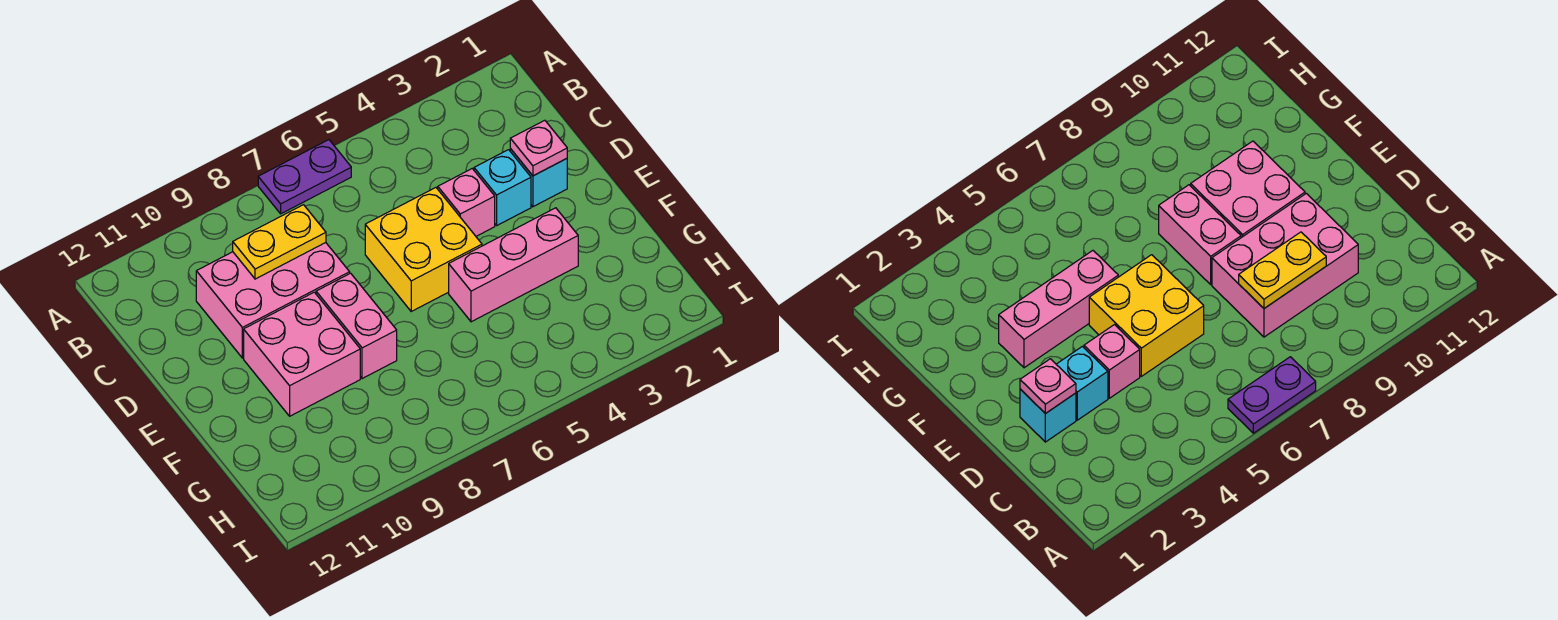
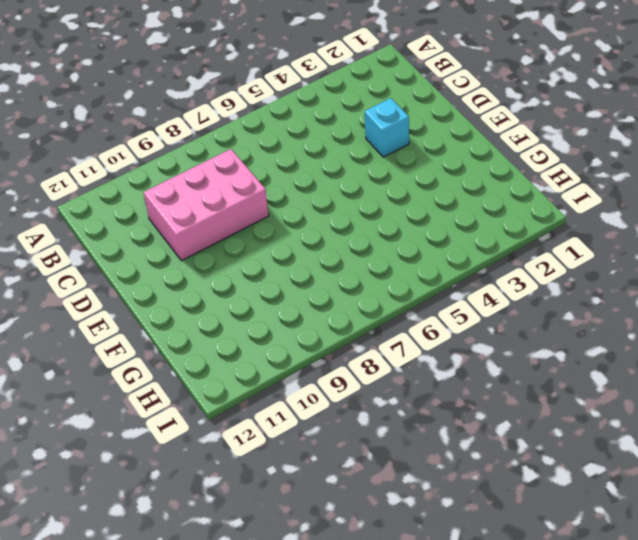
none -> purple plate A6:A7 level 1
none -> cyan brick D2 level 1

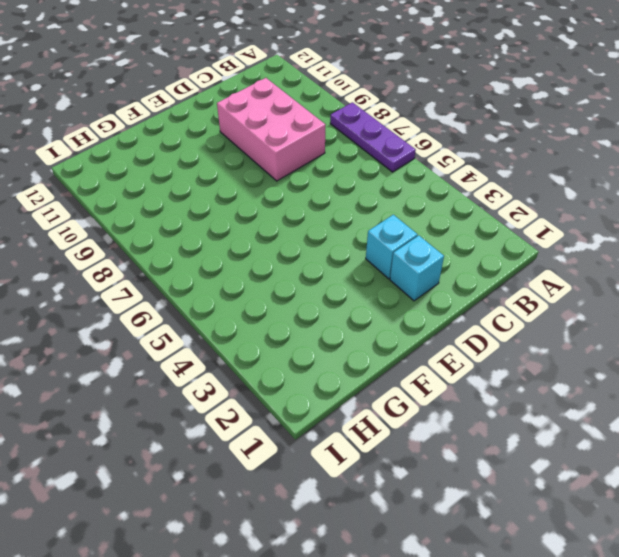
purple plate A6:A8 level 1 -> purple plate A6:A7 level 1
none -> pink brick D4 level 1
none -> yellow brick D5:E6 level 1

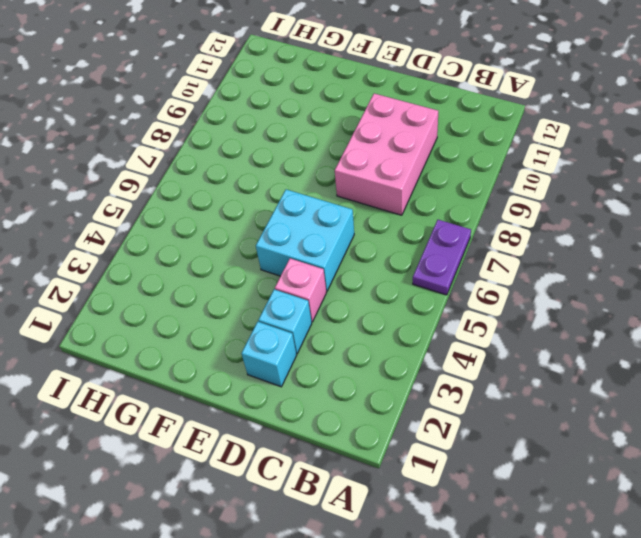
cyan brick D5:E6 level 1 -> yellow brick D5:E6 level 1
none -> pink brick E8:F8 level 1
none -> pink brick E9:F10 level 1

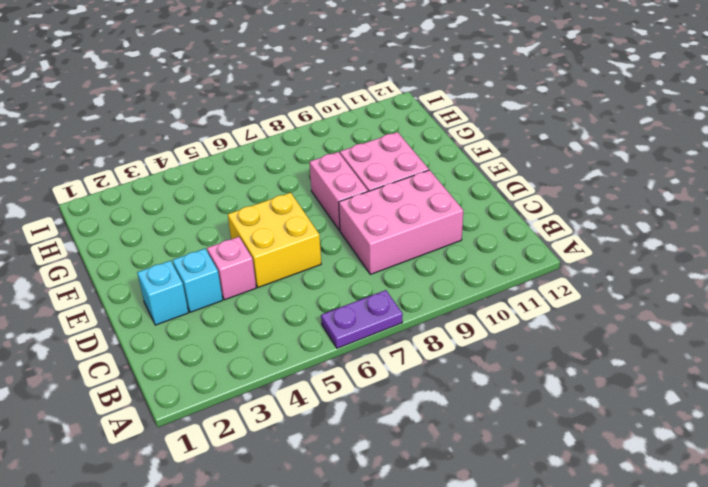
none -> pink brick F3:F5 level 1
none -> yellow plate C8:C9 level 2

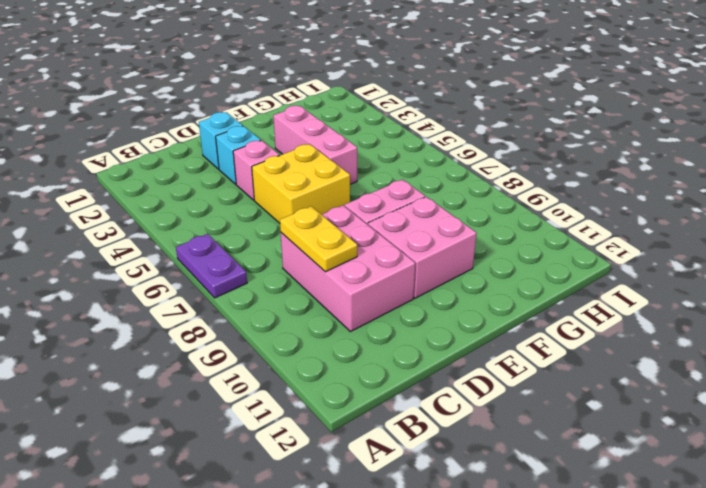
none -> pink plate D2 level 2

